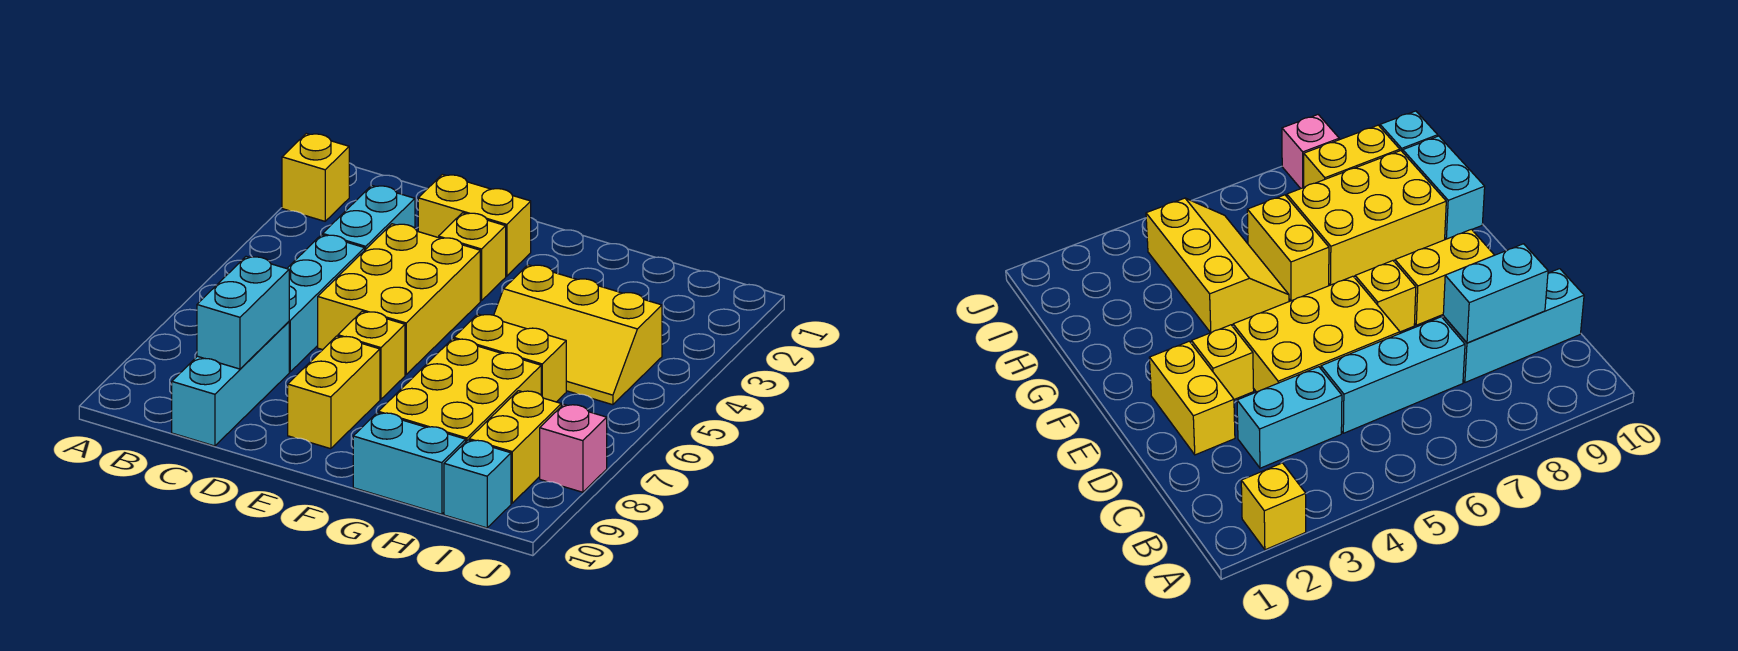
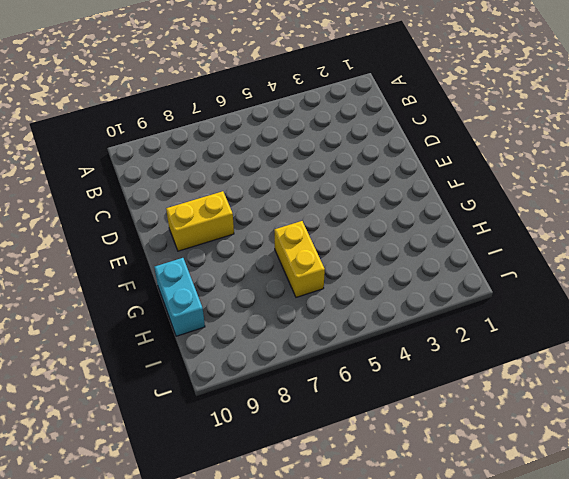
none -> yellow brick A2 level 1
none -> cyan brick C3:C4 level 1
none -> cyan brick C5:C7 level 1

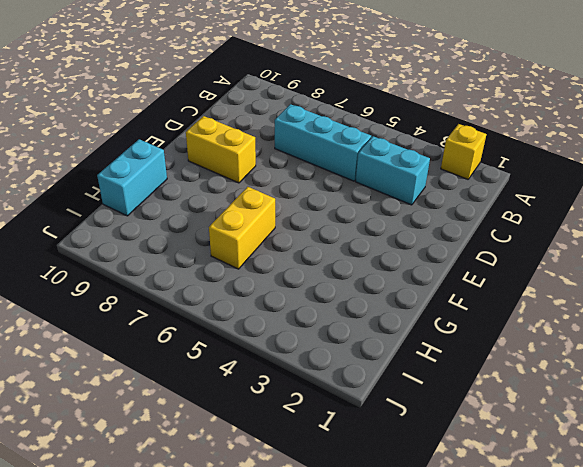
none -> cyan brick C8:C10 level 1
none -> yellow brick D2:E2 level 1
none -> yellow brick D4:E6 level 1

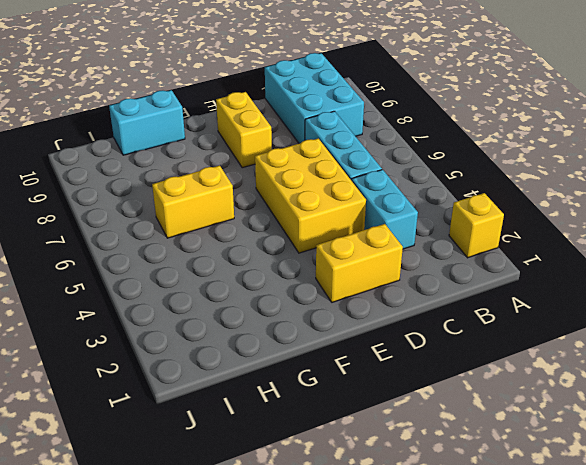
cyan brick B8:C10 level 1 -> cyan brick C8:C10 level 1
none -> yellow brick E3 level 1
none -> yellow brick E7 level 1
none -> yellow slope G4:I5 level 1 top 4

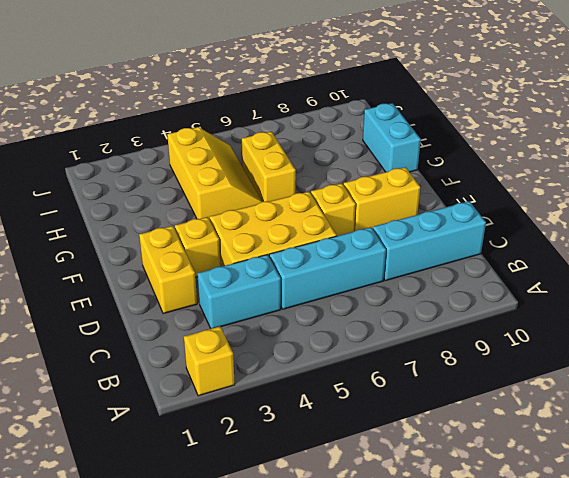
none -> yellow brick G7:H9 level 1
none -> yellow brick I8:I9 level 1
none -> cyan brick I10 level 1

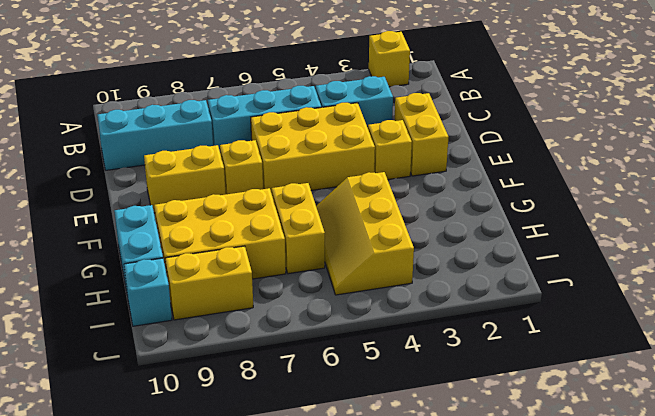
none -> pink brick J8 level 1
none -> cyan brick C8:C9 level 2

